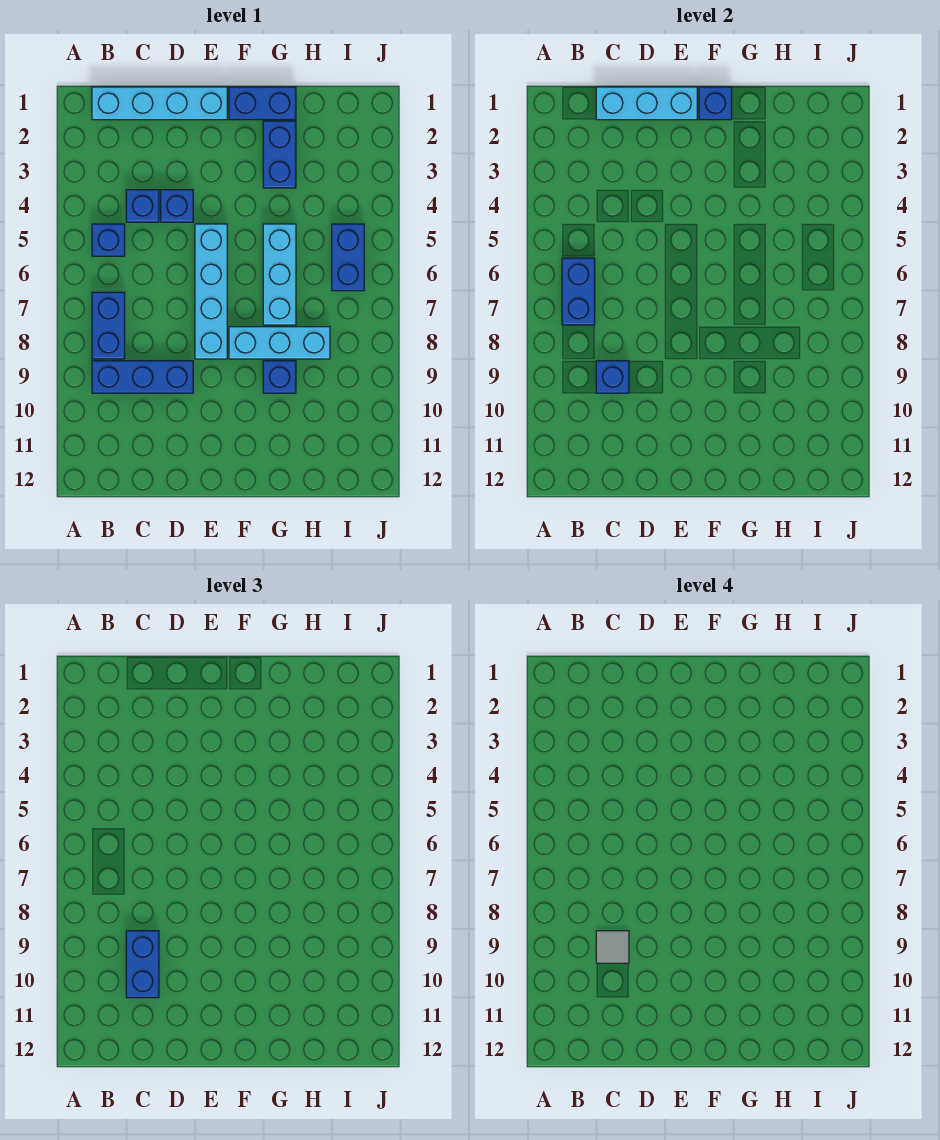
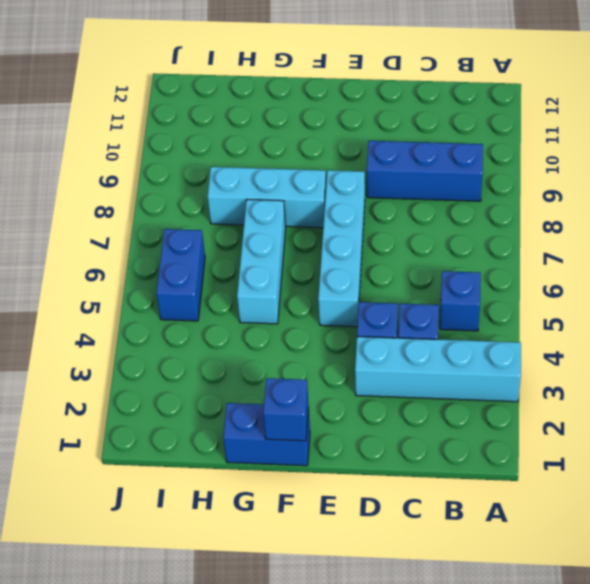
cyan brick A3:D3 level 1 -> cyan brick B1:E1 level 1
none -> blue brick B7:B8 level 1
none -> blue brick G2:G3 level 1
none -> blue brick G9 level 1

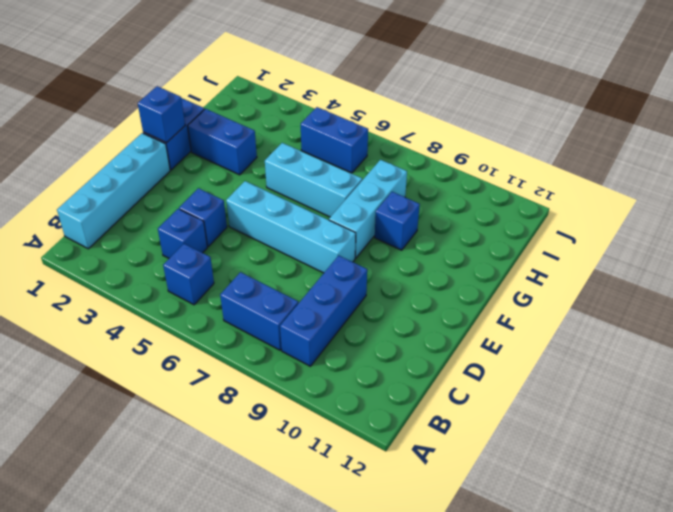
none -> blue brick B6:B7 level 2
none -> cyan brick C1:E1 level 2
none -> blue brick C9 level 2

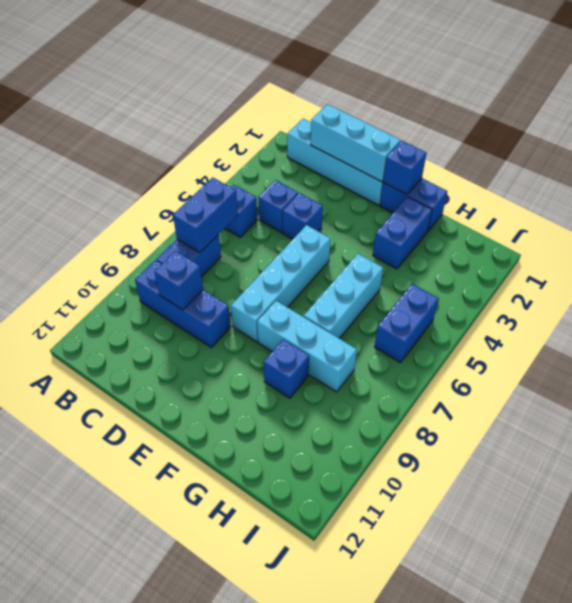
none -> blue brick C9:C10 level 3
none -> grey tile C9 level 4

